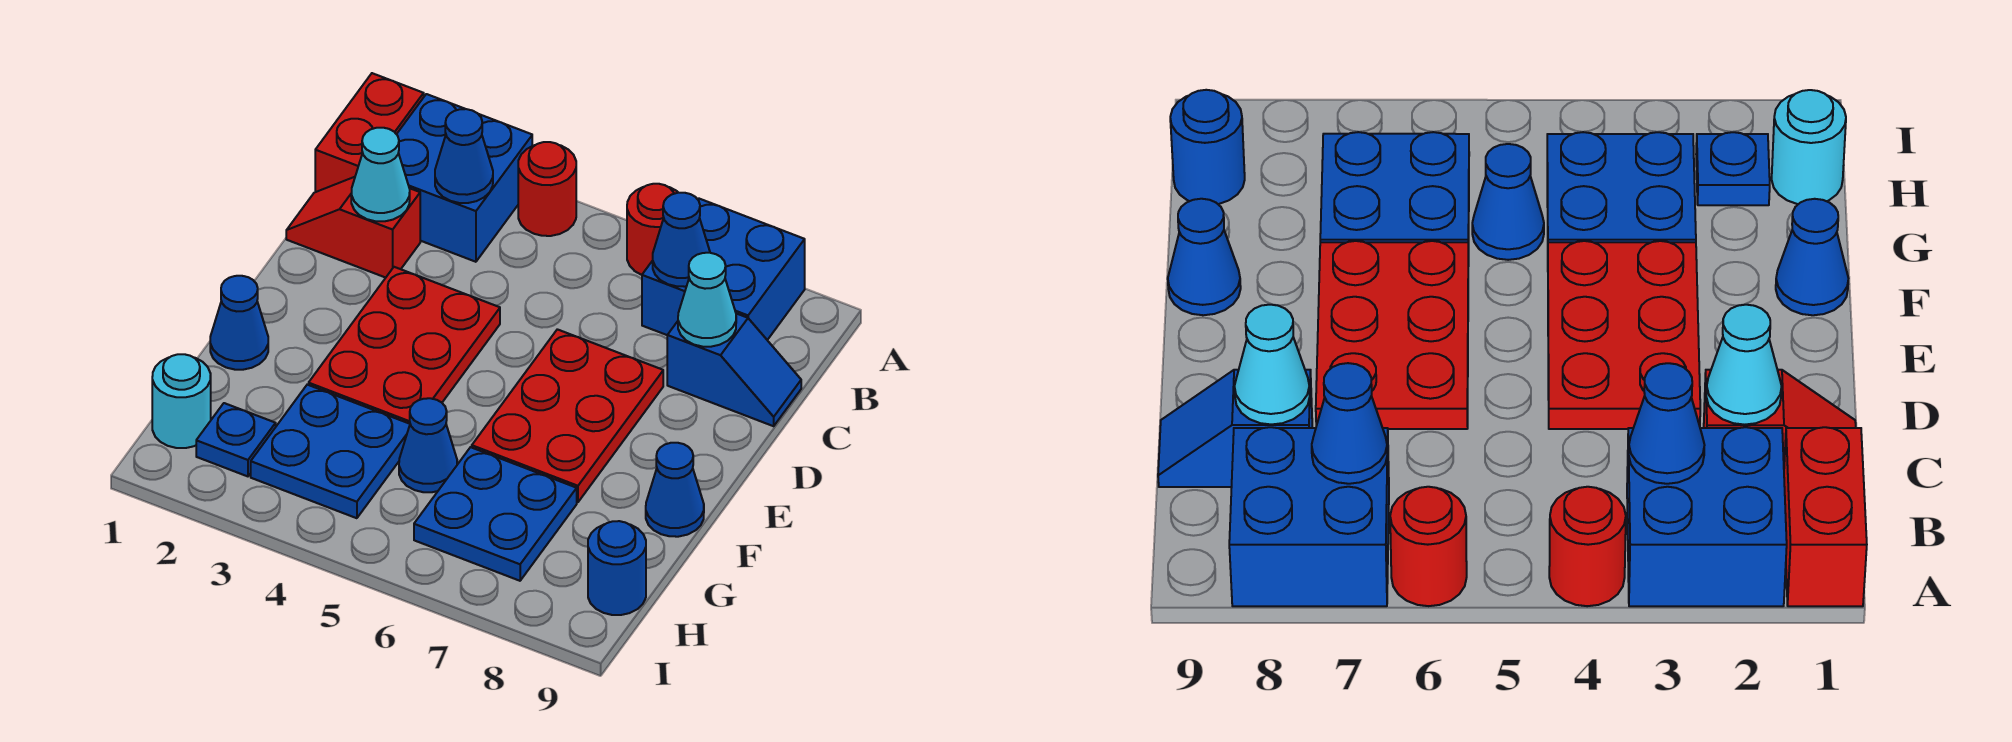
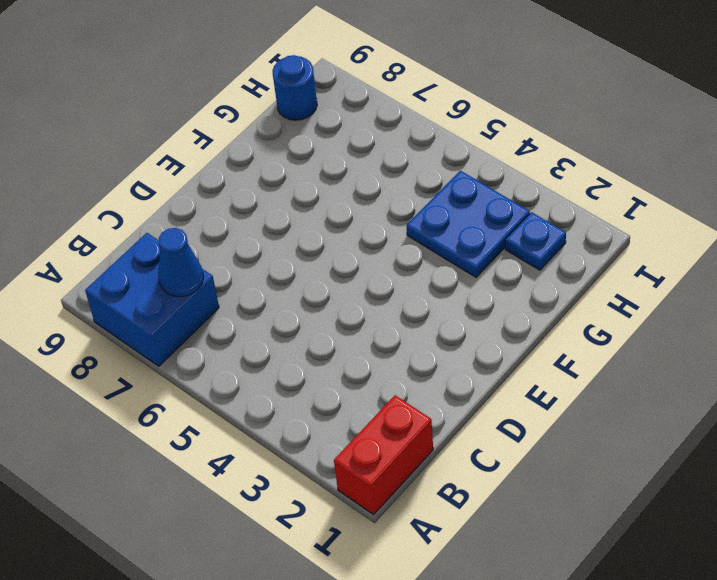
none -> blue brick A2:B3 level 1
none -> red round brick A4 level 1
none -> red round brick A6 level 1

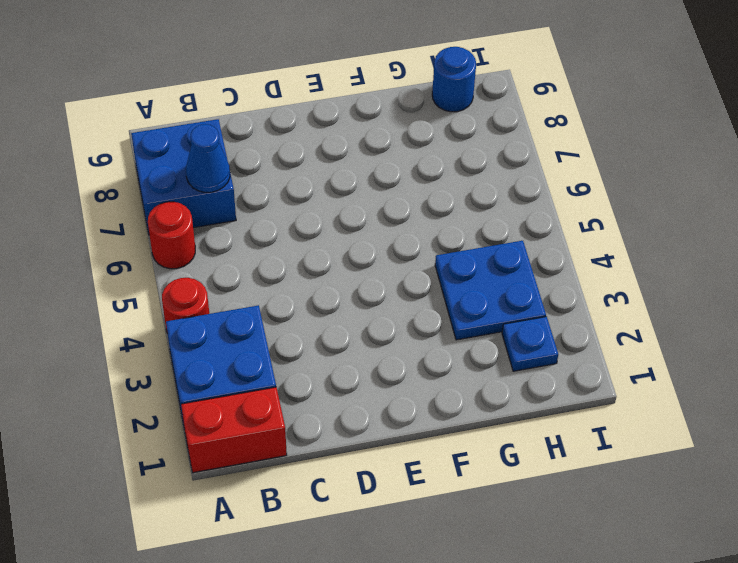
none -> red slope C1:C2 level 1 top 2
none -> blue slope C8:C9 level 1 top 8
none -> red plate D3:F4 level 1

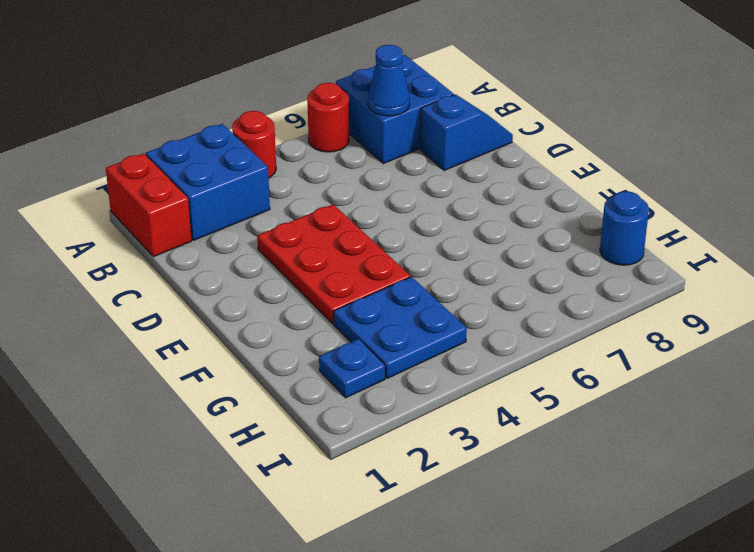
none -> red slope C1:C2 level 1 top 2
none -> red plate D6:F7 level 1
none -> blue cone F1 level 1

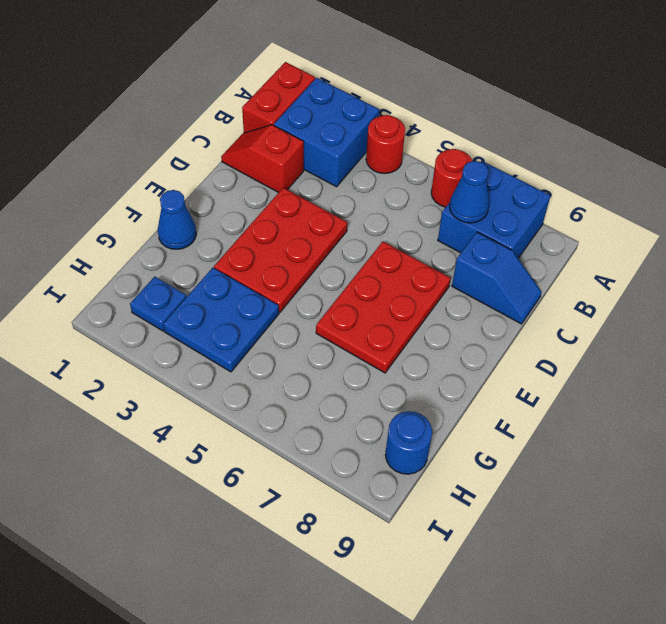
none -> blue cone F9 level 1
none -> blue cone G5 level 1
none -> blue plate G6:H7 level 1

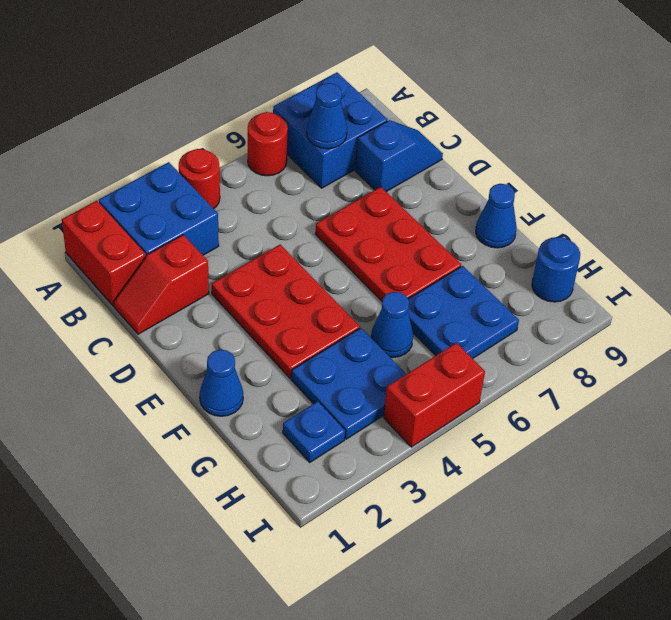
red brick I4:I5 level 1 -> none
none -> cyan round brick H1 level 1
none -> blue cone B3 level 2
none -> cyan cone C2 level 2

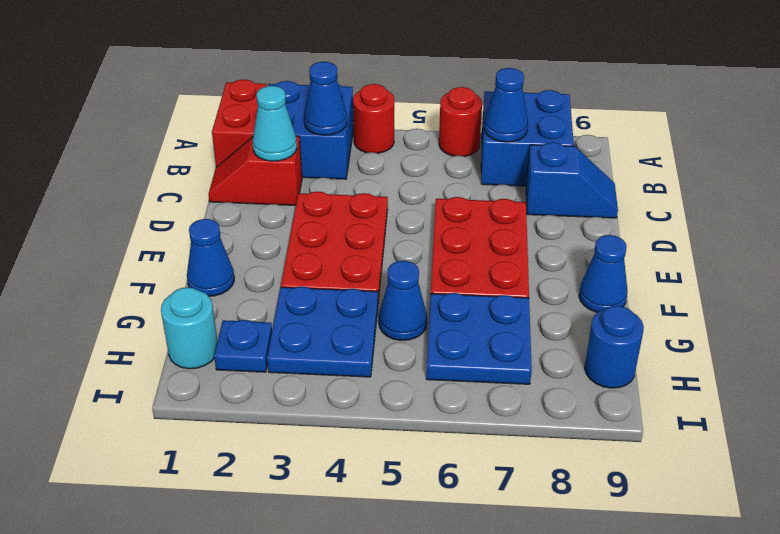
none -> cyan cone C8 level 2

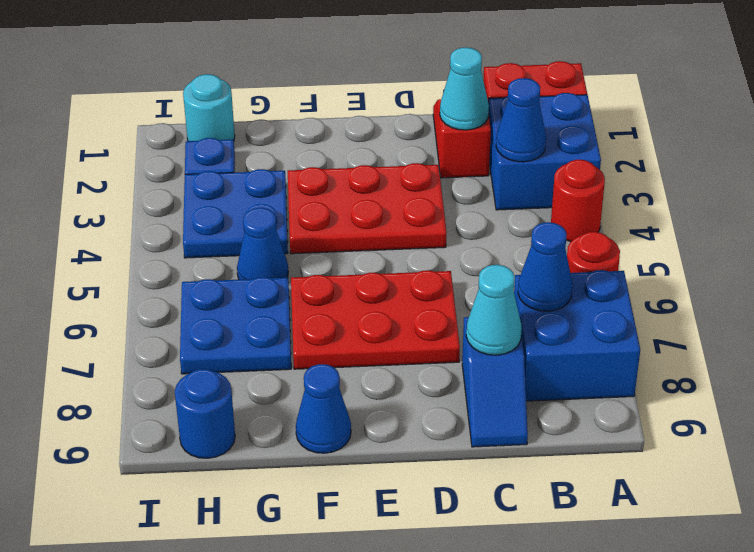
none -> blue cone F1 level 1

